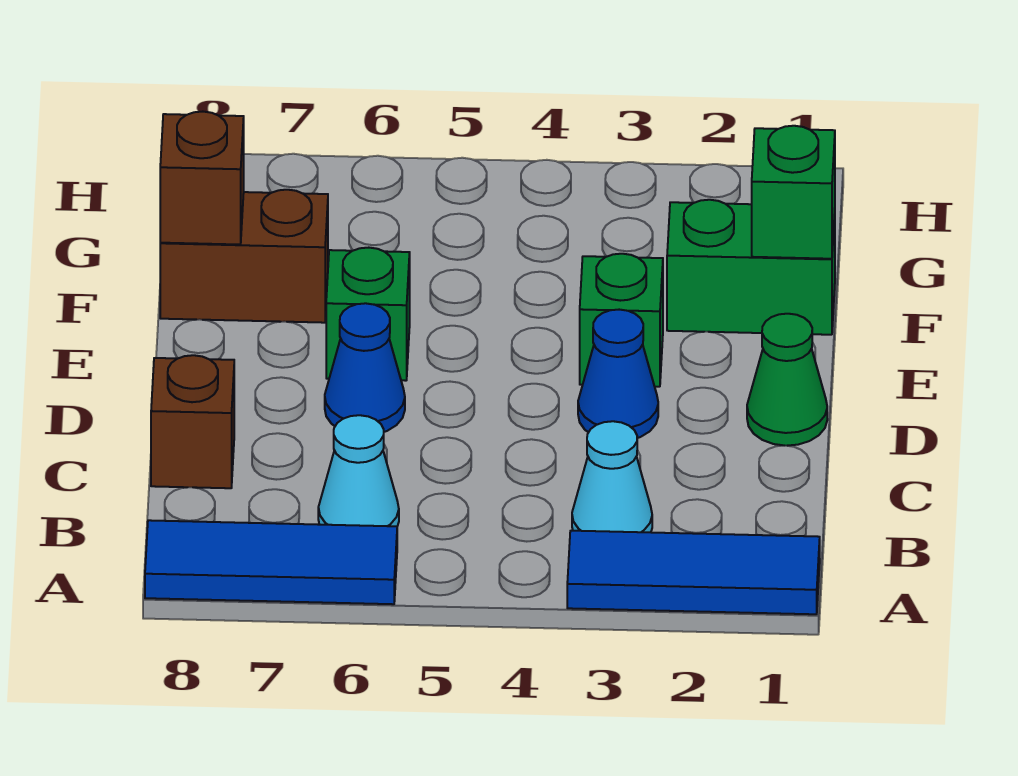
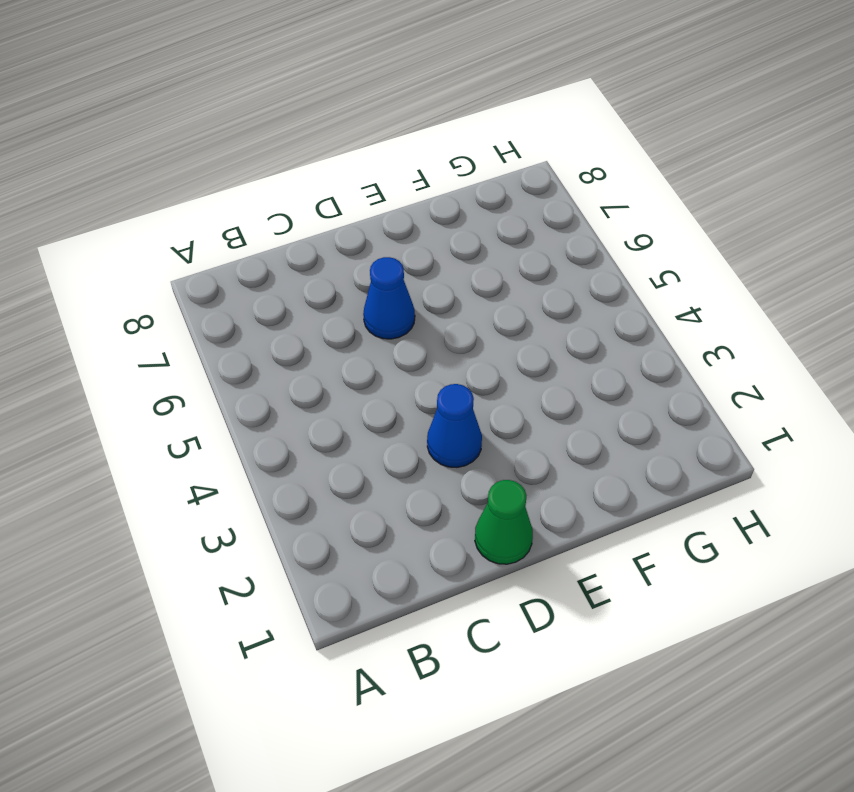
none -> blue tile A1:A3 level 1
none -> blue tile A6:A8 level 1
none -> cyan cone B3 level 1

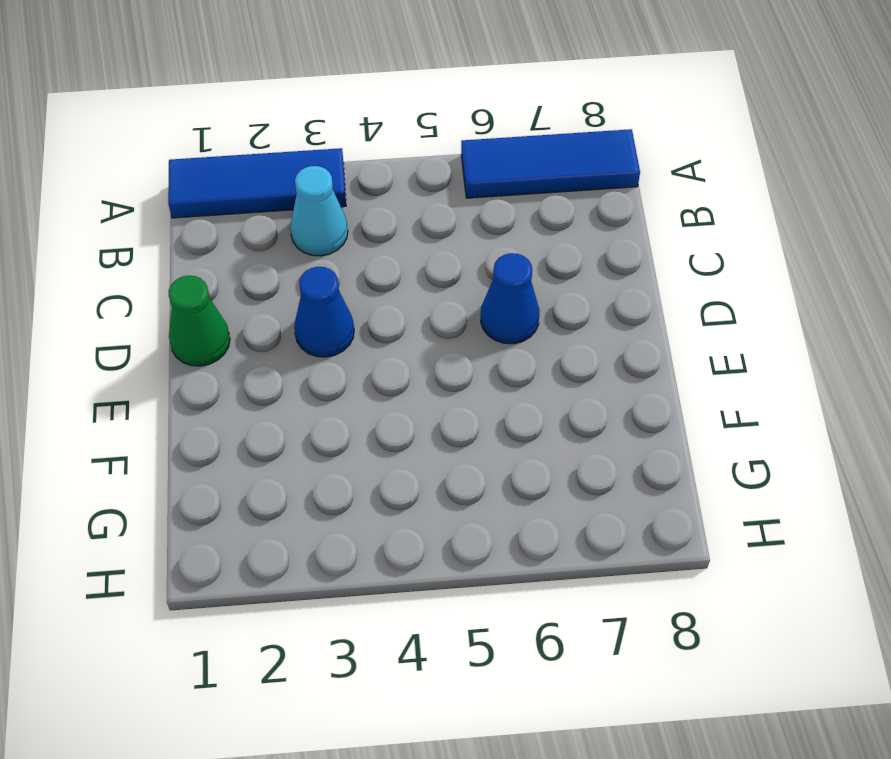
none -> cyan cone B6 level 1
none -> brown brick C8 level 1
none -> green brick E3 level 1

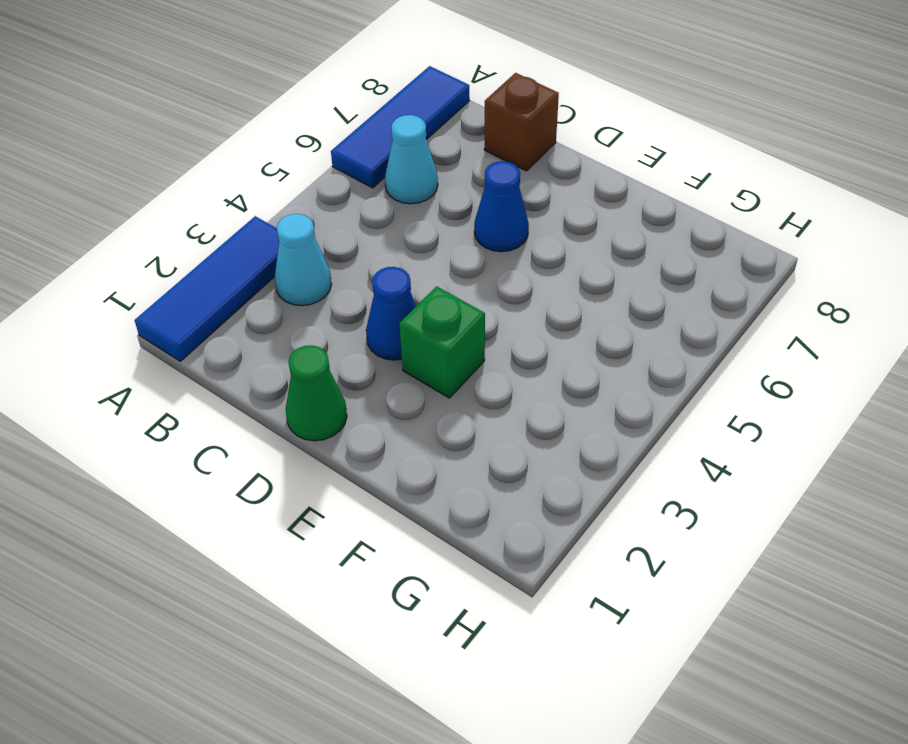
none -> green brick E6 level 1
none -> green brick F1:F2 level 1
none -> brown brick F7:F8 level 1

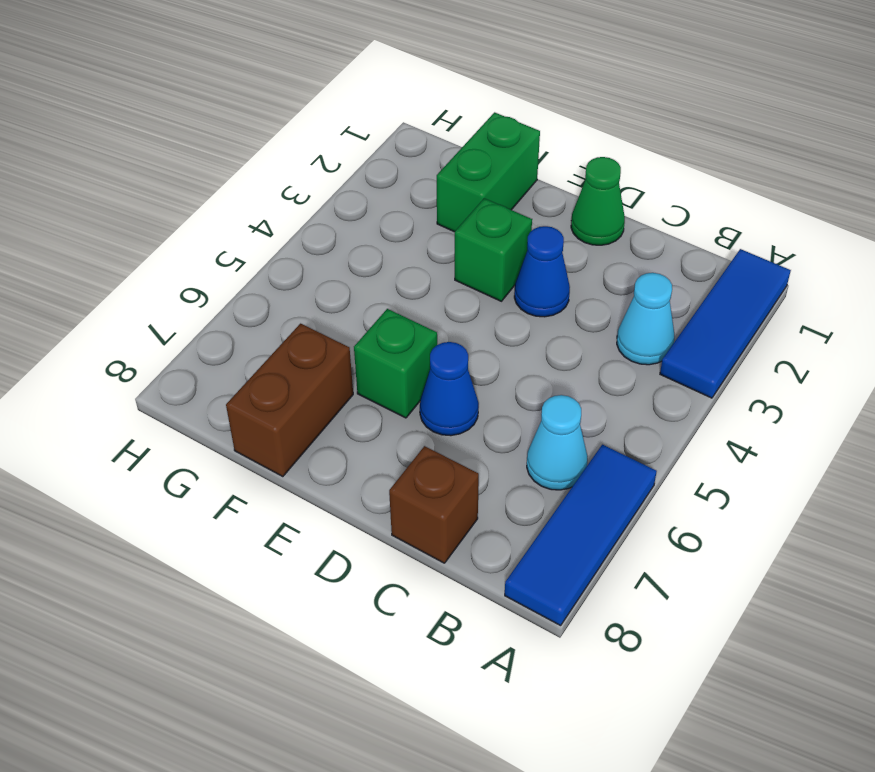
none -> green brick F1 level 2
none -> brown brick F8 level 2

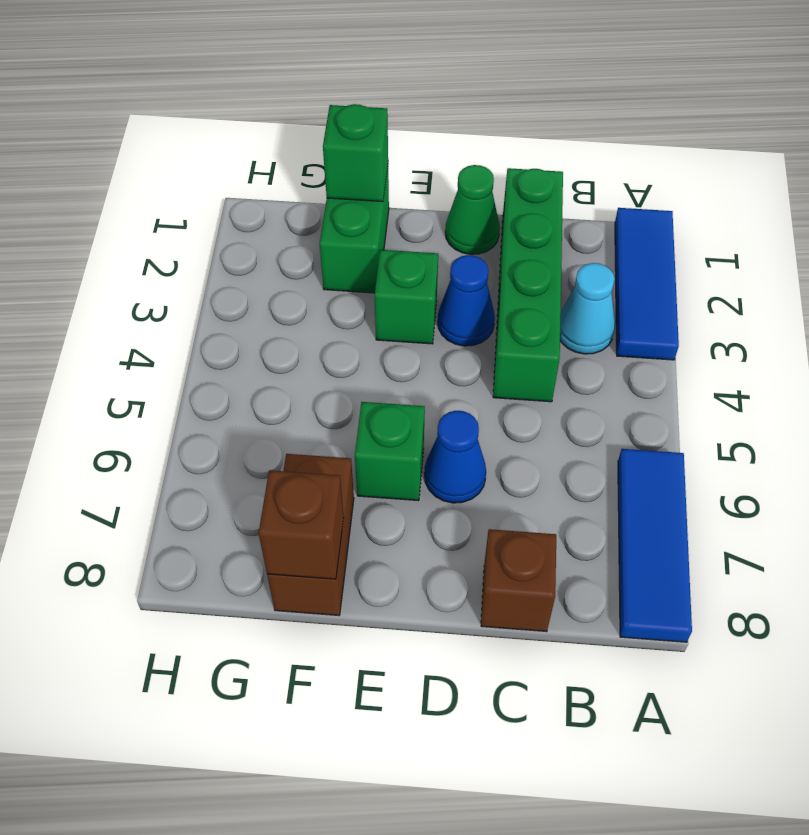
green brick C1:C4 level 1 -> none
none -> cyan cone B6 level 1

